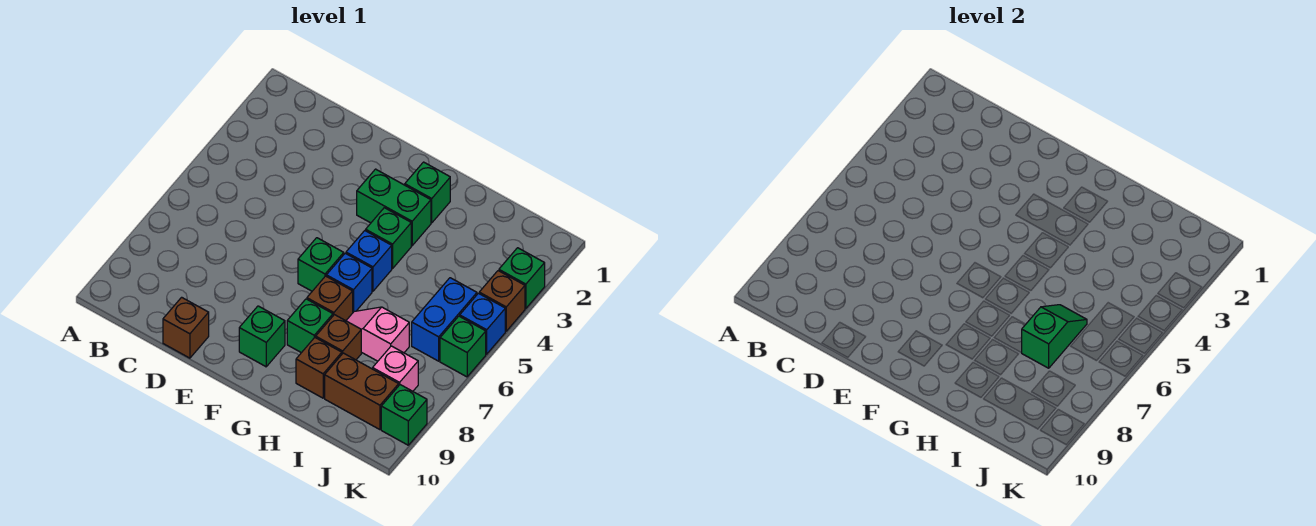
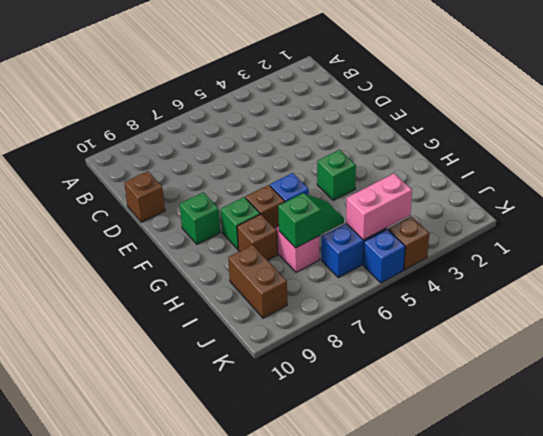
pink brick J4:J5 level 2 -> none
none -> green brick F3:G3 level 1
none -> green brick F6 level 1
none -> green brick G2 level 1

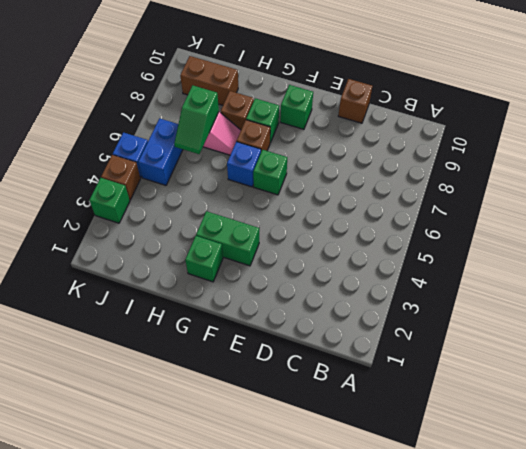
none -> green brick G4 level 1
none -> blue brick G5 level 1
none -> brown brick H9 level 1

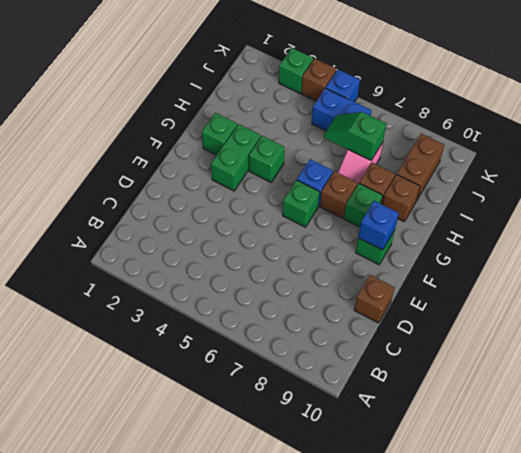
blue brick F9 level 2 -> blue brick G5 level 1
none -> pink brick J8 level 1
none -> green brick K6 level 1
none -> green brick K9 level 1

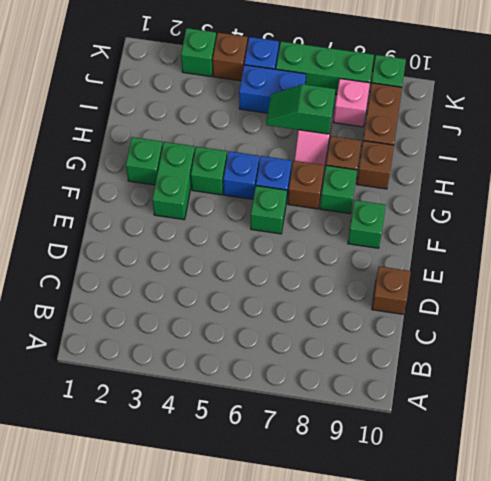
green brick K6:K8 level 1 -> green brick K6 level 1

